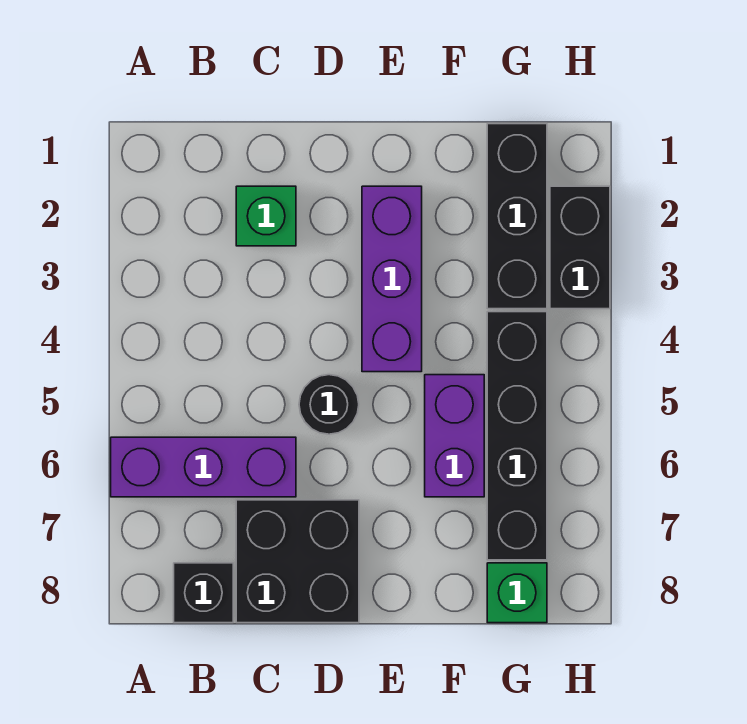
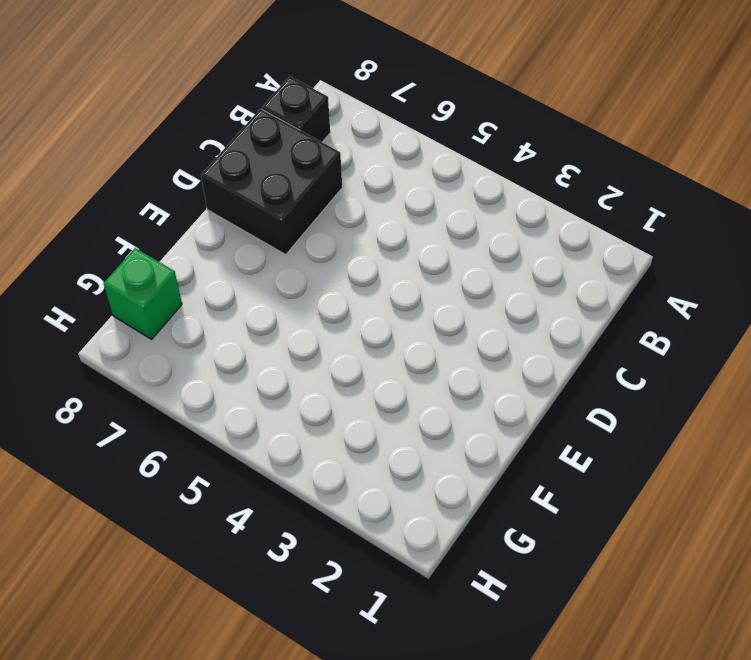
none -> purple brick A6:C6 level 1
none -> green brick C2 level 1

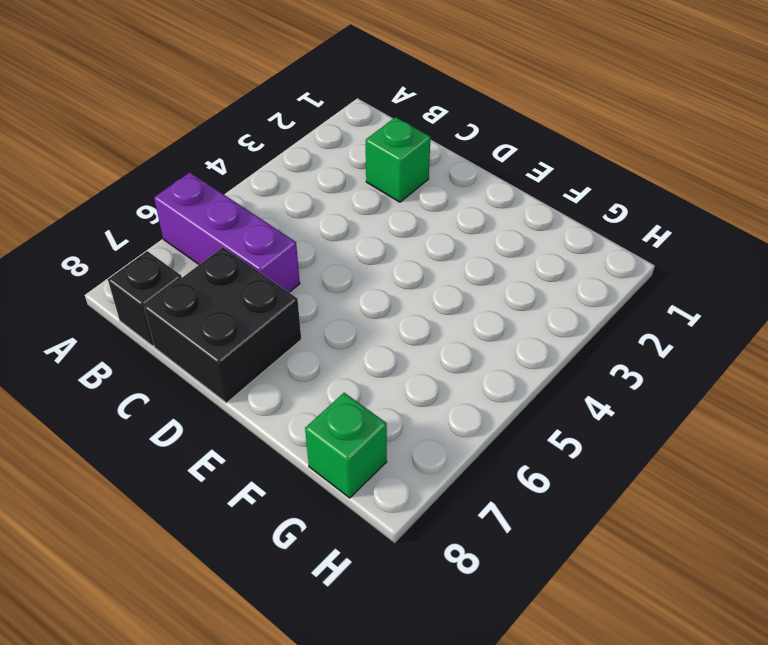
none -> black round brick D5 level 1
none -> purple brick E2:E4 level 1

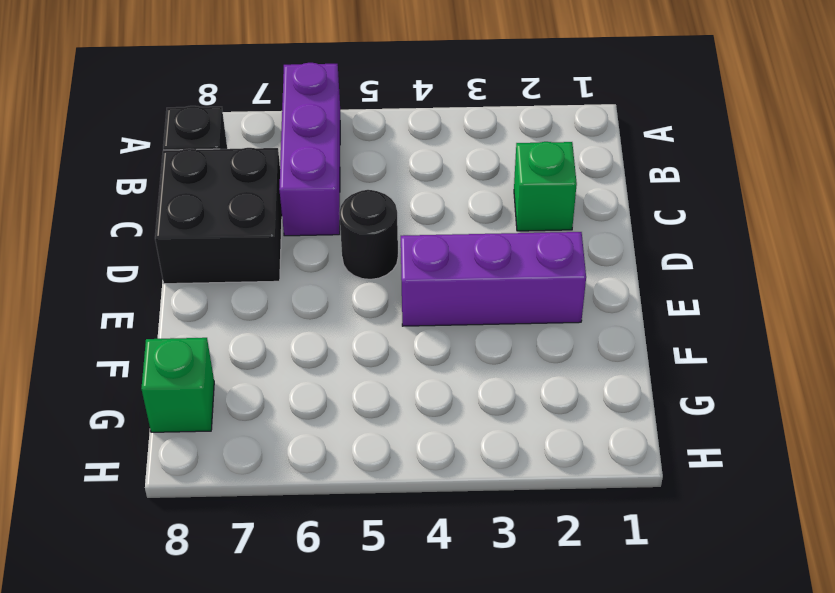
none -> purple brick F5:F6 level 1
none -> black brick G1:G3 level 1

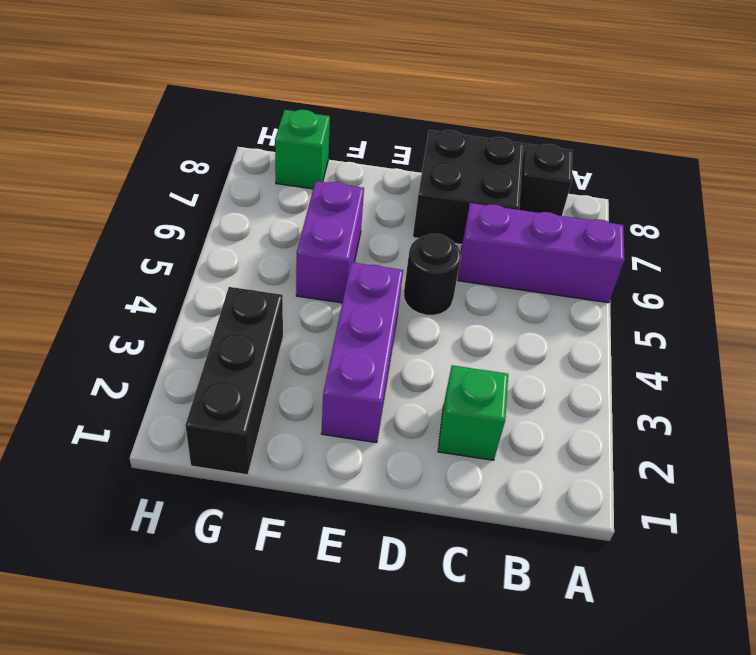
none -> black brick G4:G7 level 1
none -> black brick H2:H3 level 1

